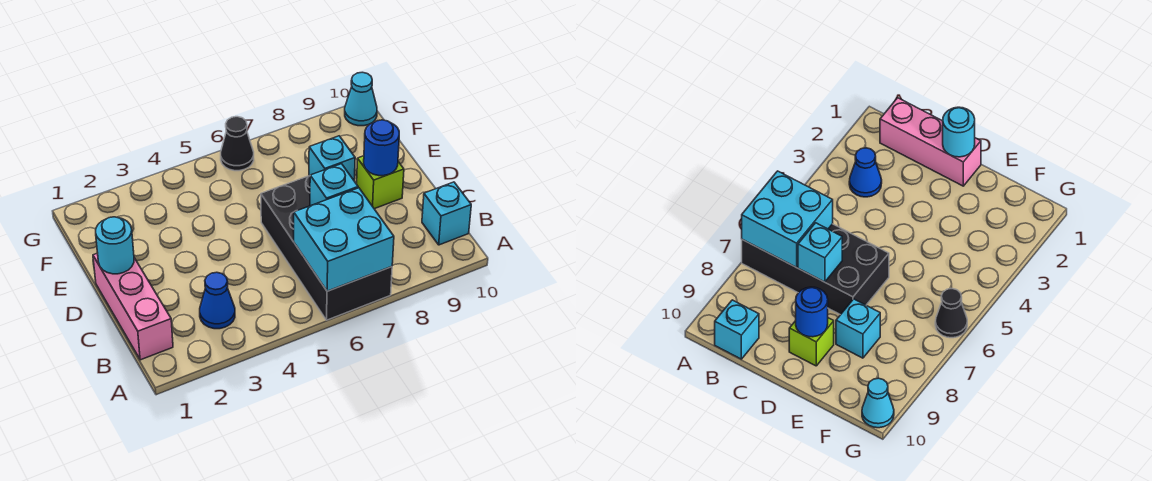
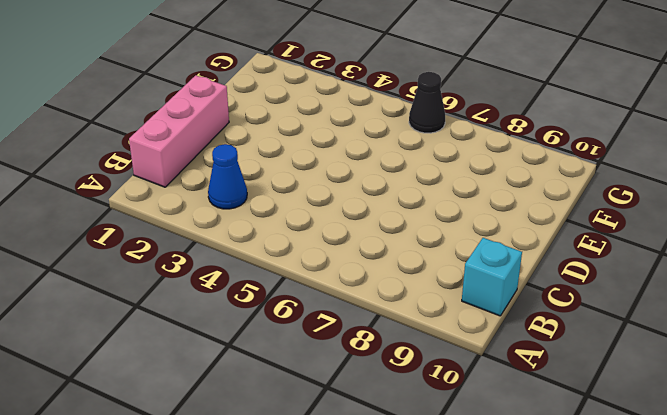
none -> black brick A6:D7 level 1
none -> lime brick D9 level 1
none -> cyan brick E8 level 1

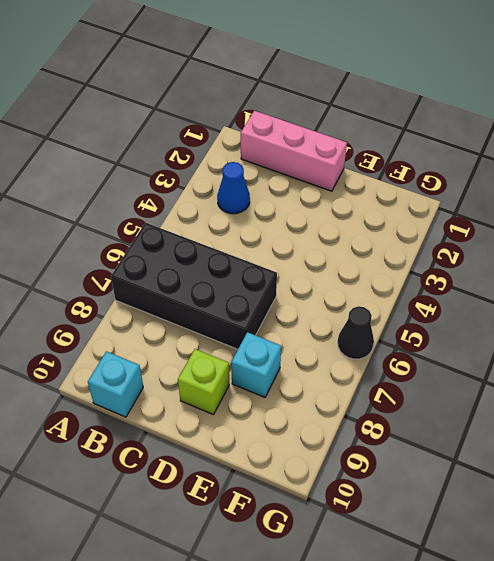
none -> cyan cone G10 level 1
none -> cyan brick A6:B7 level 2
none -> cyan brick C7 level 2

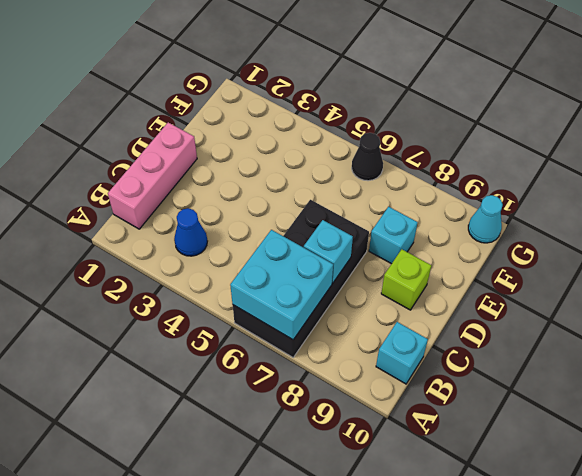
none -> cyan round brick D1 level 2
none -> blue round brick D9 level 2

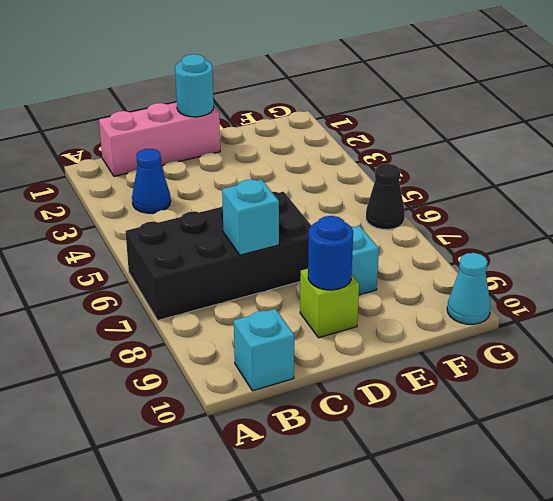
none -> cyan brick A6:B7 level 2

